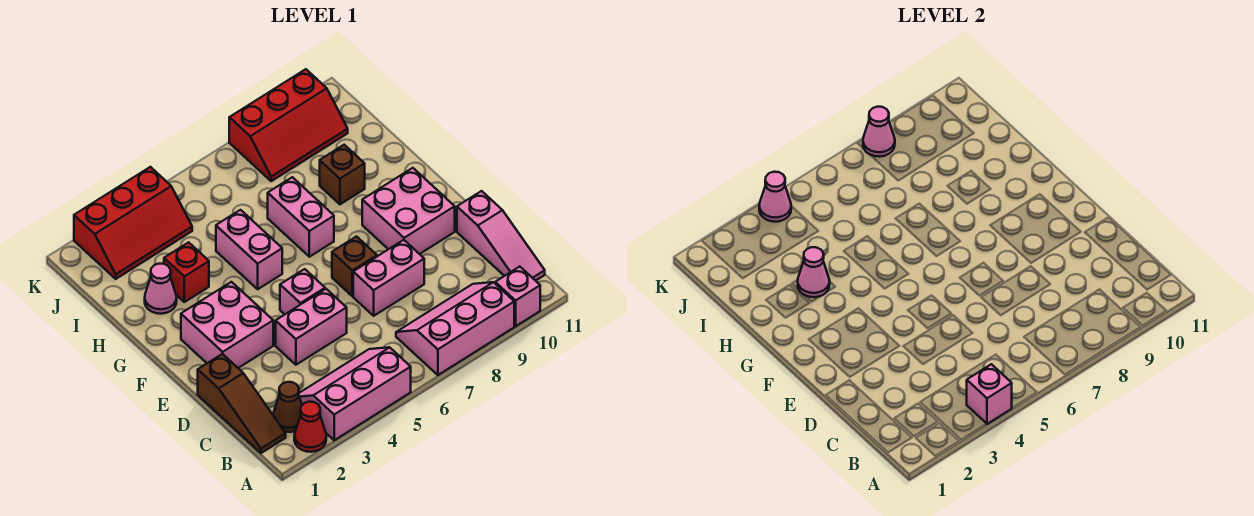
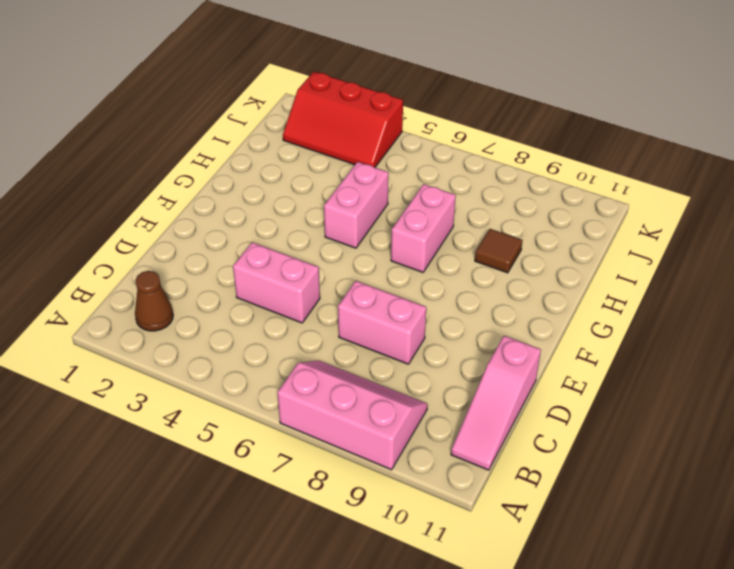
brown tile H9 level 1 -> brown brick H9 level 1
none -> red cone A2 level 1
none -> pink slope A3:B5 level 1 top A
none -> pink brick A10 level 1

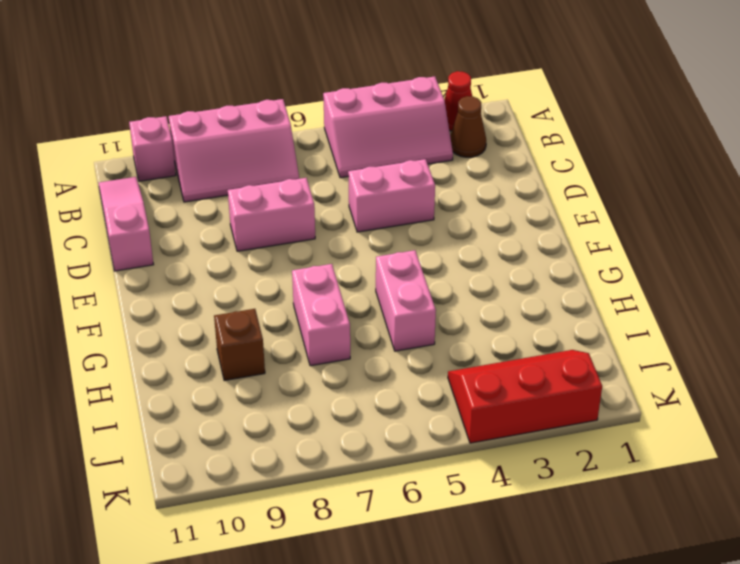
none -> brown slope B1:D1 level 1 top D
none -> pink brick E2:F3 level 1
none -> pink brick E5 level 1

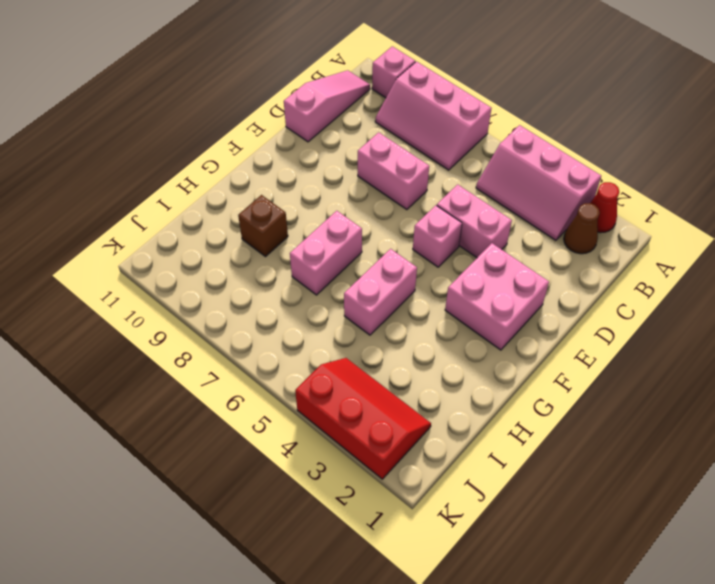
none -> brown slope B1:D1 level 1 top D
none -> brown brick E7 level 1
none -> pink brick E9:F10 level 1

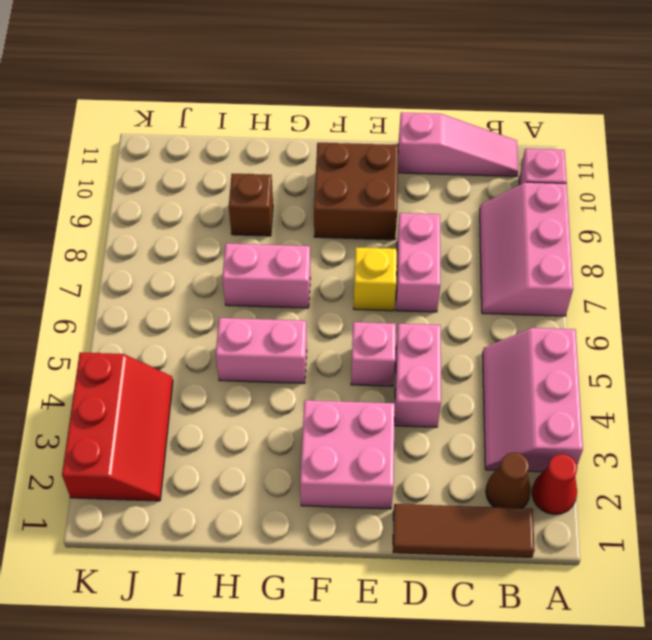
brown tile B1:D1 level 1 -> brown slope B1:D1 level 1 top D
yellow brick E7 level 1 -> brown brick E7 level 1
brown brick E9:F10 level 1 -> pink brick E9:F10 level 1
none -> pink cone H2 level 1
none -> red brick H3 level 1
none -> red slope J8:K10 level 1 top K

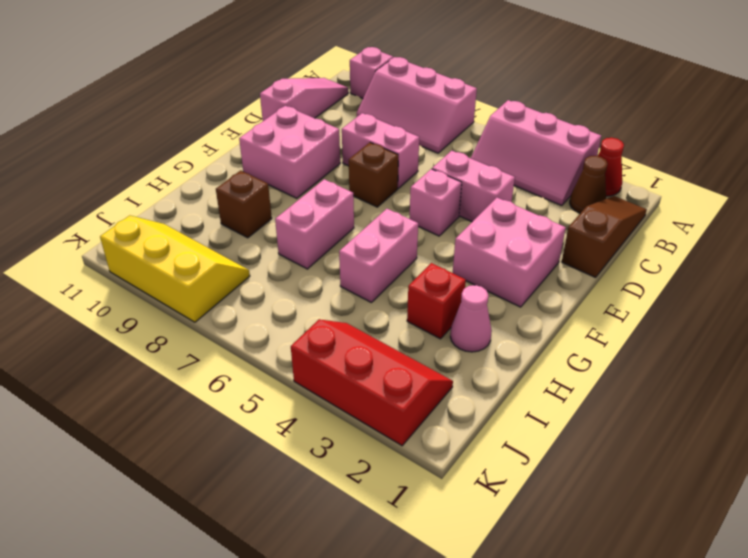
yellow slope J8:K10 level 1 top K -> red slope J8:K10 level 1 top K
none -> pink brick A4 level 2
none -> pink cone H3 level 2
none -> pink cone K4 level 2

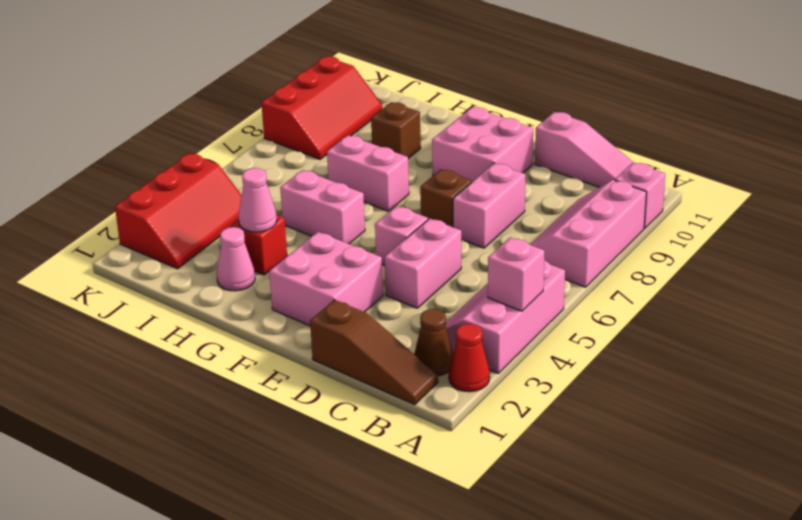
none -> pink cone K4 level 2
none -> pink cone K8 level 2

